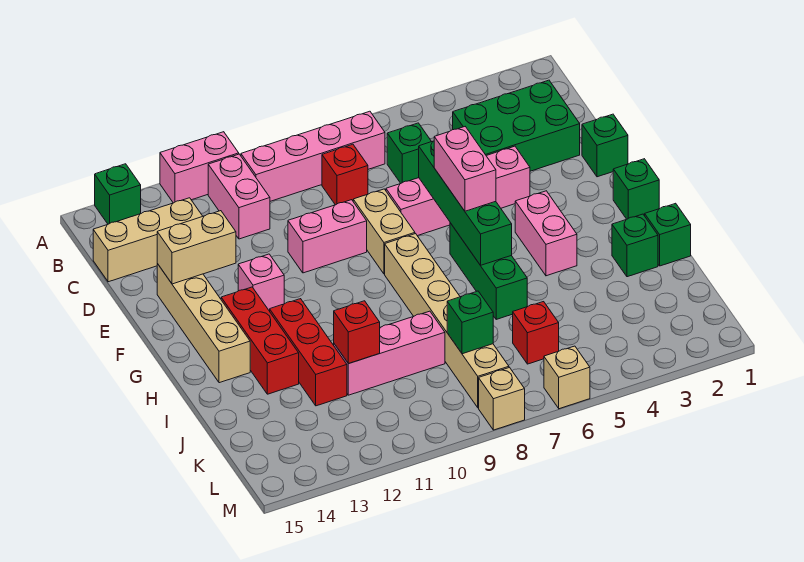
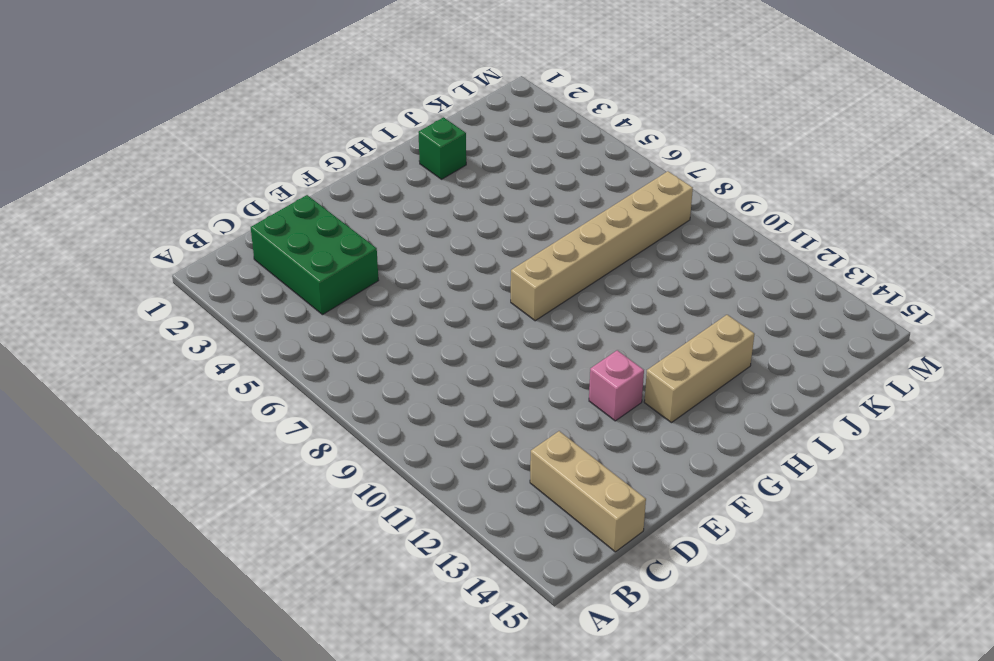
tan brick G13:I13 level 1 -> red brick G13:I13 level 1
none -> pink brick A11:A12 level 1
none -> green brick A14 level 1
none -> pink brick B7:B10 level 1
none -> pink brick B11:C11 level 1

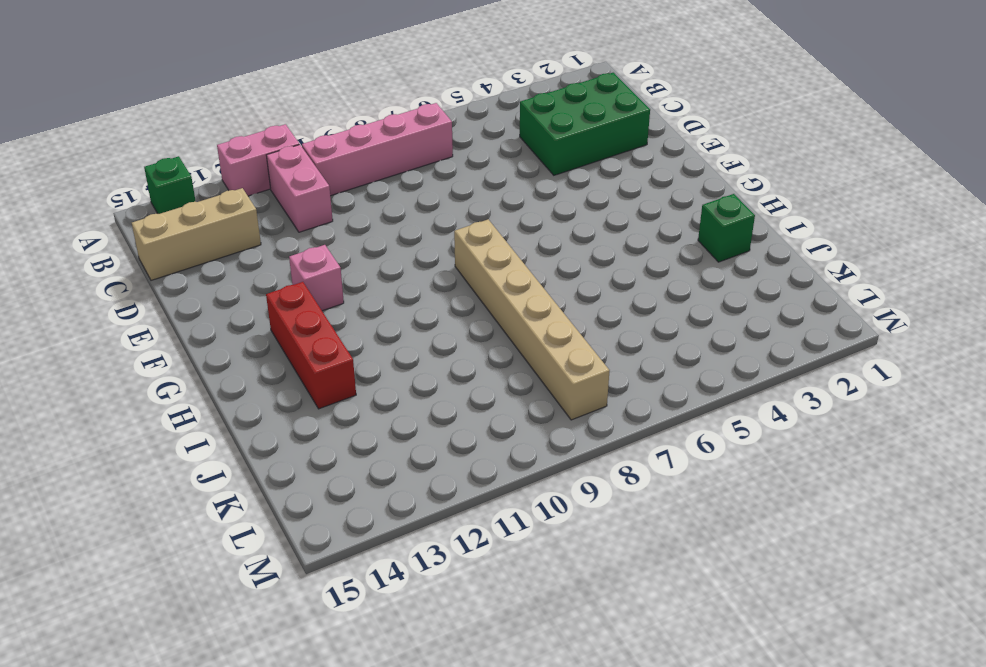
none -> green brick C6 level 1
none -> red brick C8 level 1
none -> green brick E1 level 1
none -> pink brick E4:E7 level 1

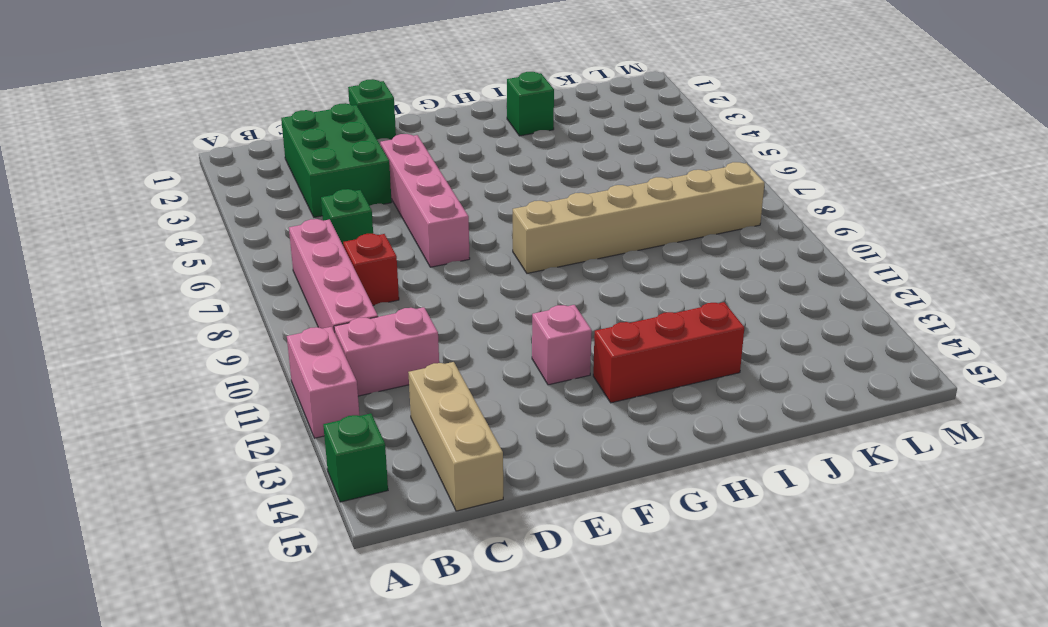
none -> tan brick E8:F8 level 1
none -> pink brick E9:E10 level 1
none -> tan brick E14:H14 level 1
none -> green brick G1 level 1

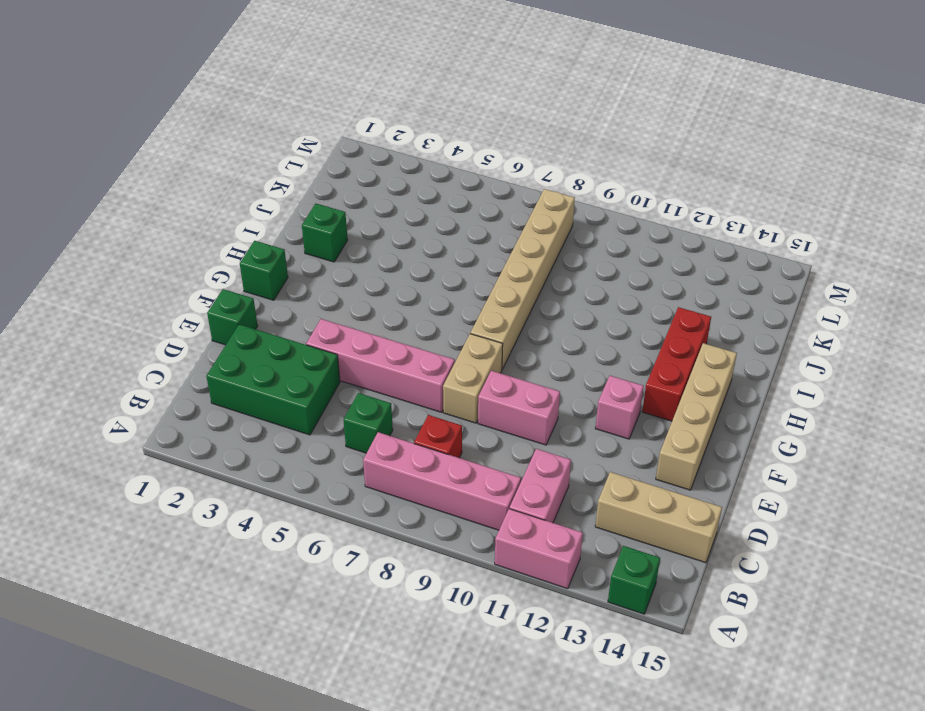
none -> pink brick G4:H4 level 1
none -> green brick G6:I6 level 1
none -> red brick H12:J12 level 1
none -> green brick I1 level 1

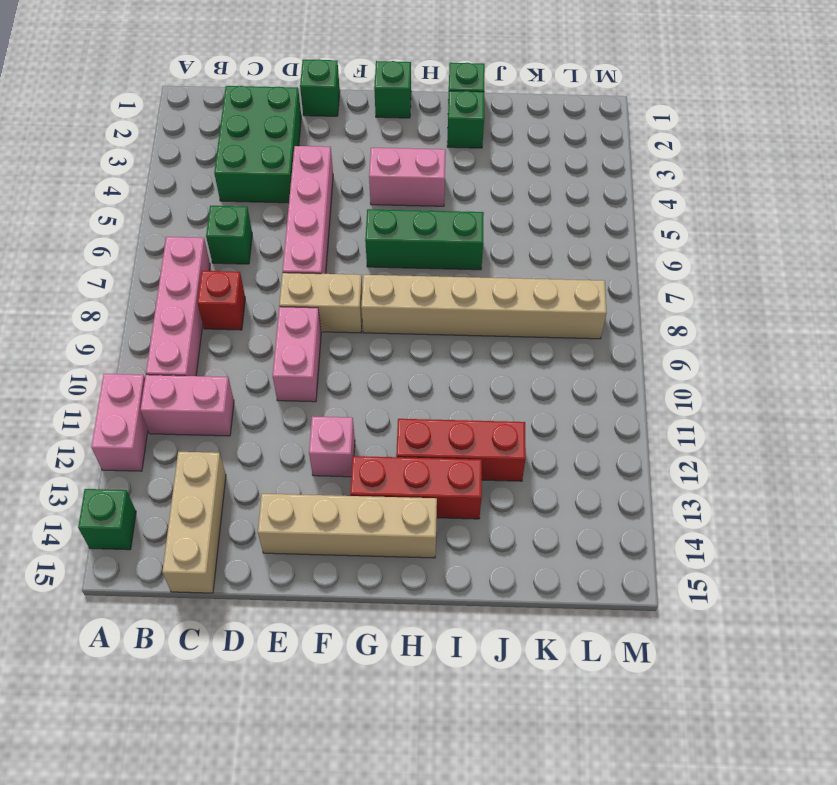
none -> pink brick J9:J11 level 1
none -> red brick K6 level 1
none -> tan brick M6 level 1
none -> tan brick M8 level 1

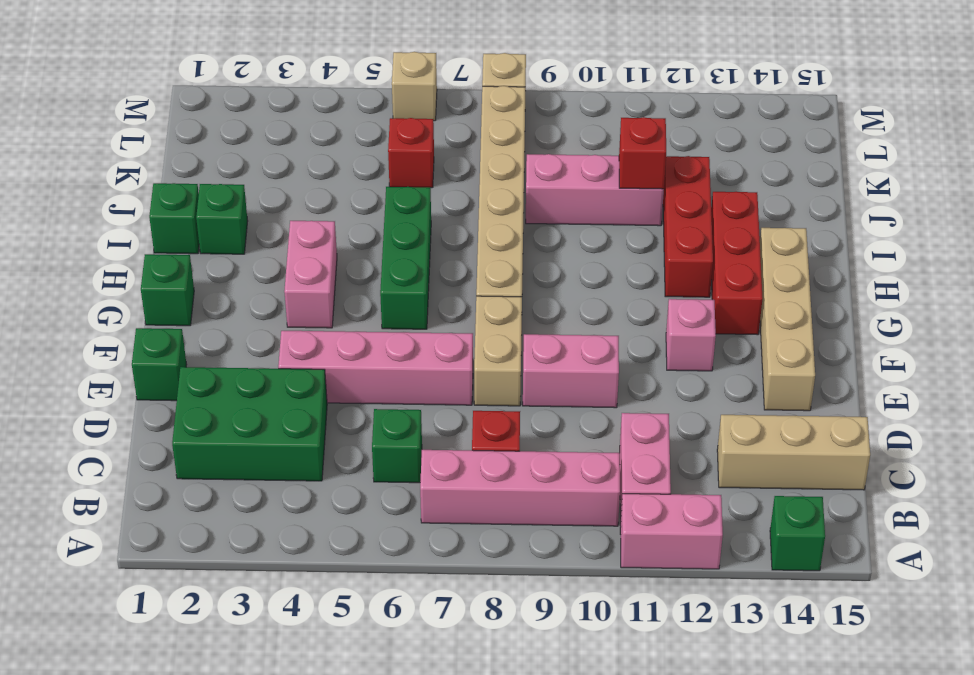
none -> green brick E6:H6 level 2
none -> tan brick E13:E14 level 2
none -> green brick K8 level 2
none -> pink brick F6:G6 level 3

